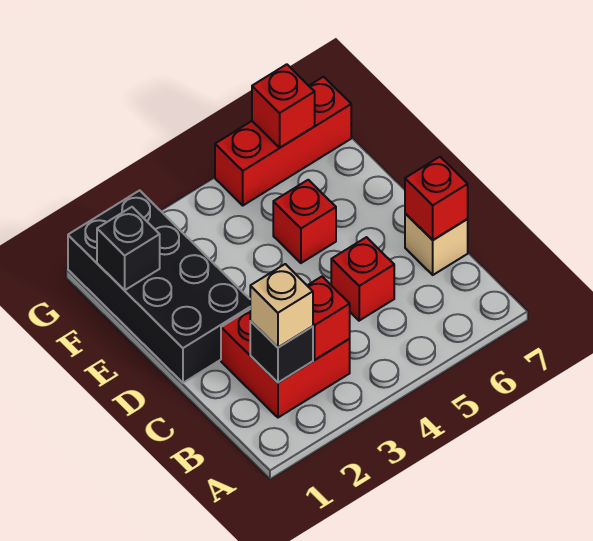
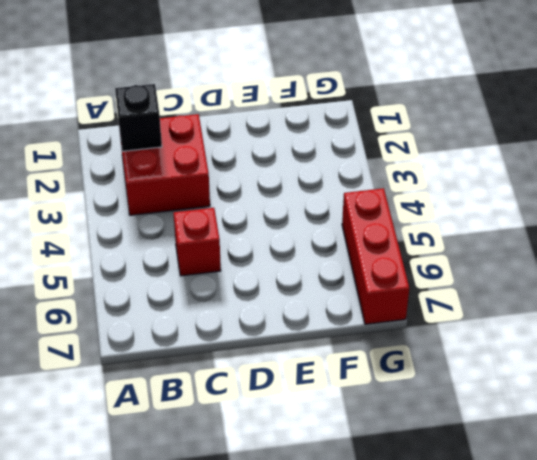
none -> tan brick C7 level 1
none -> black brick D1:G2 level 1
none -> red brick E5 level 1

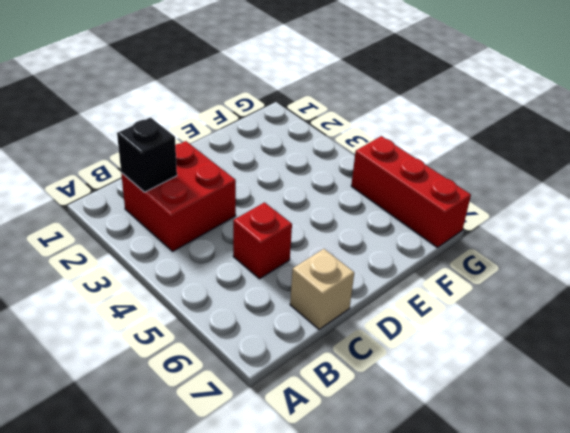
none -> black brick D1:G2 level 1
none -> red brick E5 level 1
none -> red brick B3 level 2

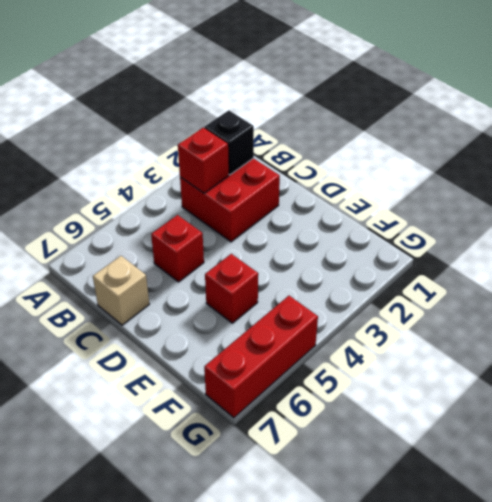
none -> black brick D1:G2 level 1
none -> red brick C7 level 2
none -> black brick F1 level 2

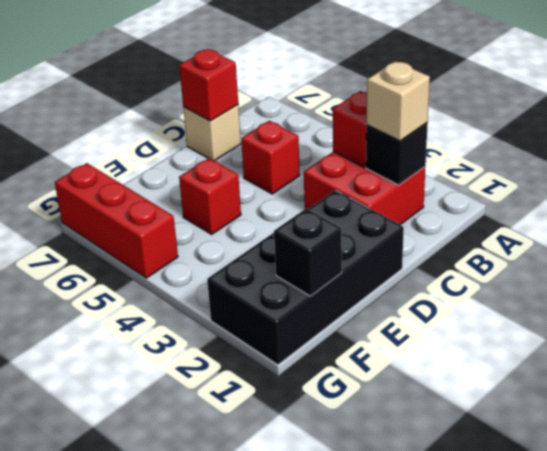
none -> red brick G6 level 2

